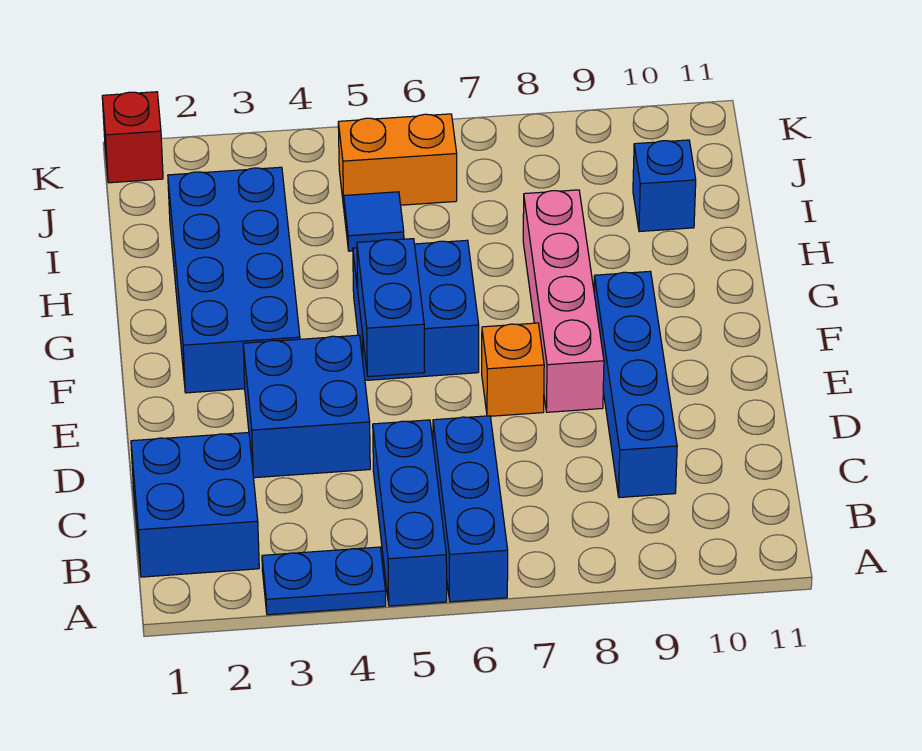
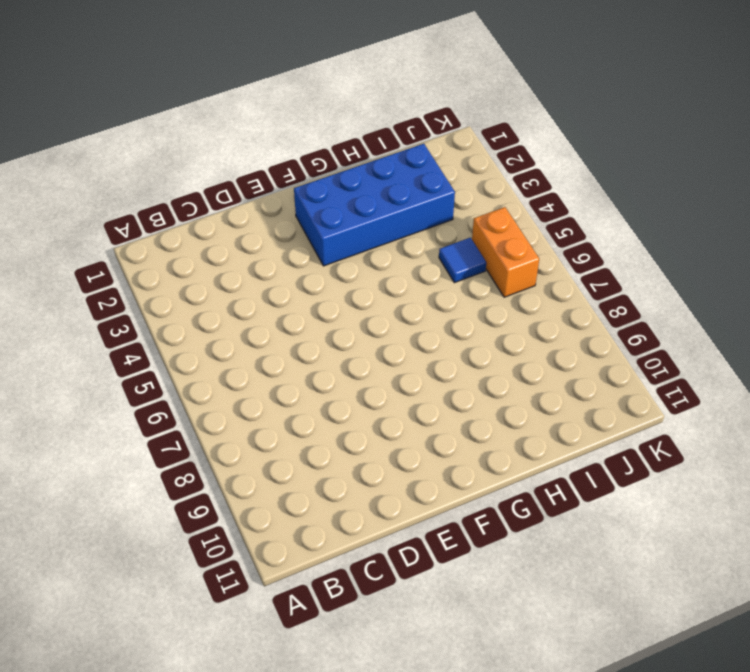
none -> blue plate A3:A4 level 1
none -> blue brick A5:C5 level 1
none -> blue brick A6:C6 level 1

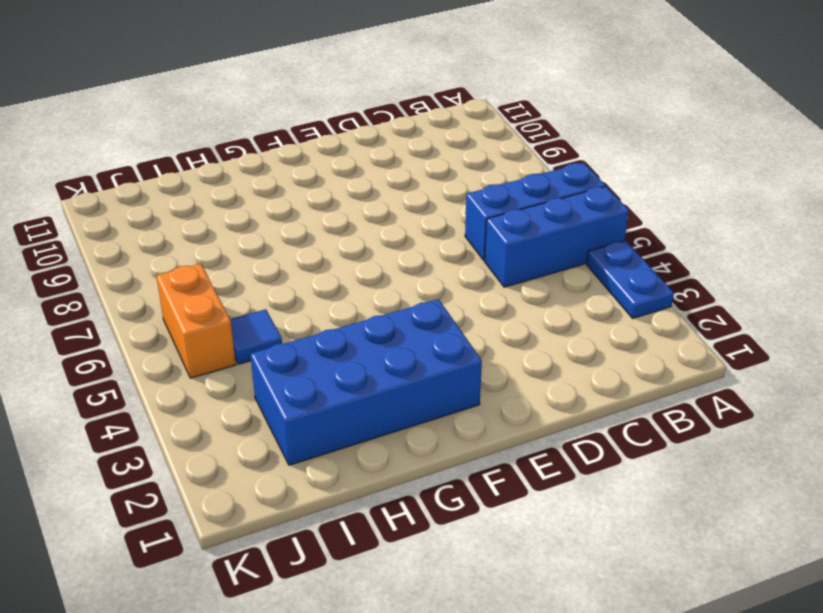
none -> blue brick B1:C2 level 1
none -> blue brick C9:F9 level 1
none -> blue brick D3:E4 level 1

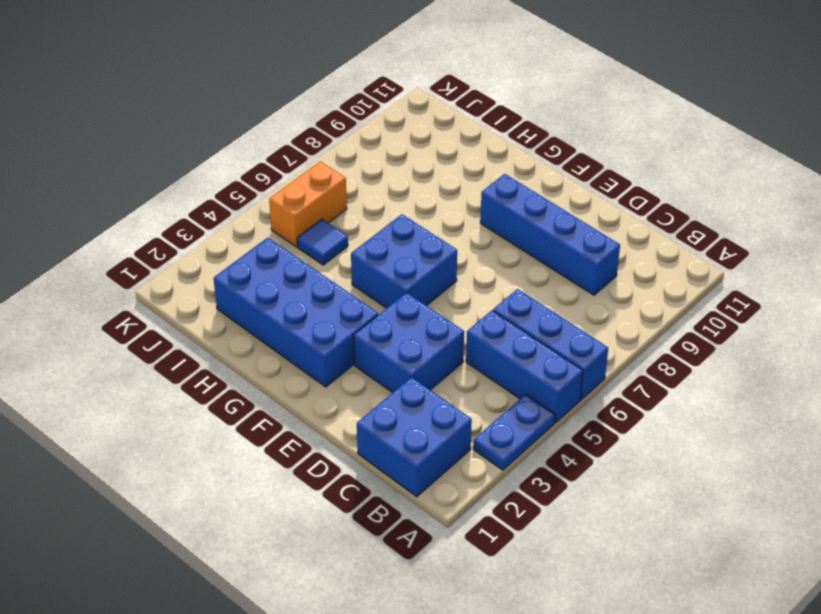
none -> orange brick E7 level 1
none -> pink brick E8:H8 level 1
none -> blue brick I10 level 1

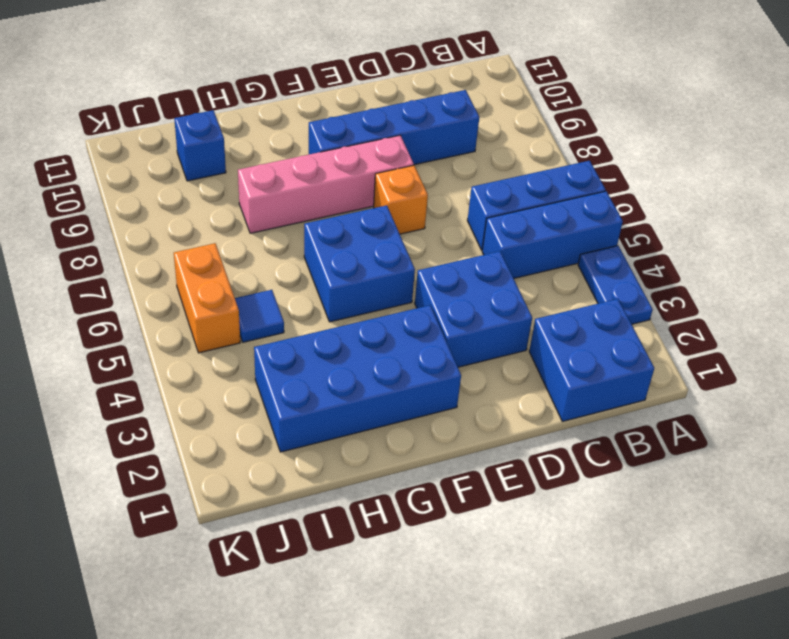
none -> red brick K1 level 1
none -> blue brick E5:F5 level 2

